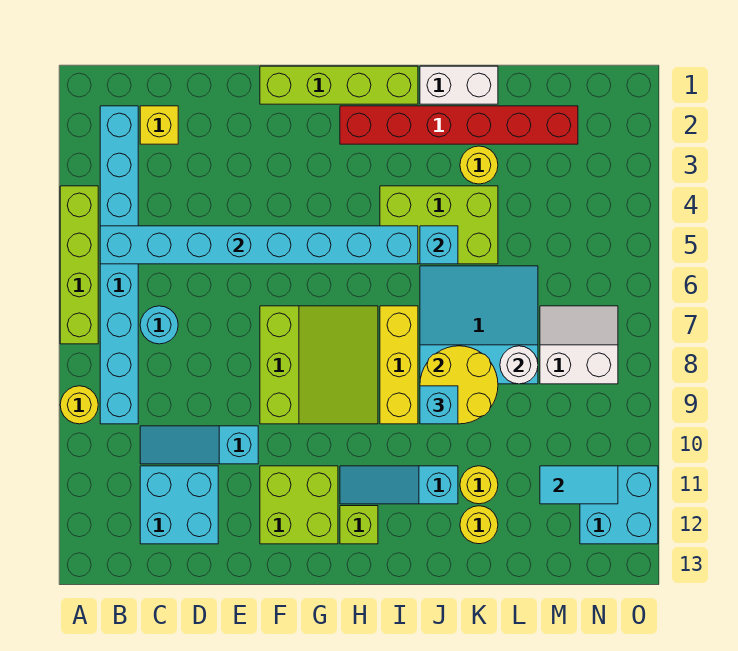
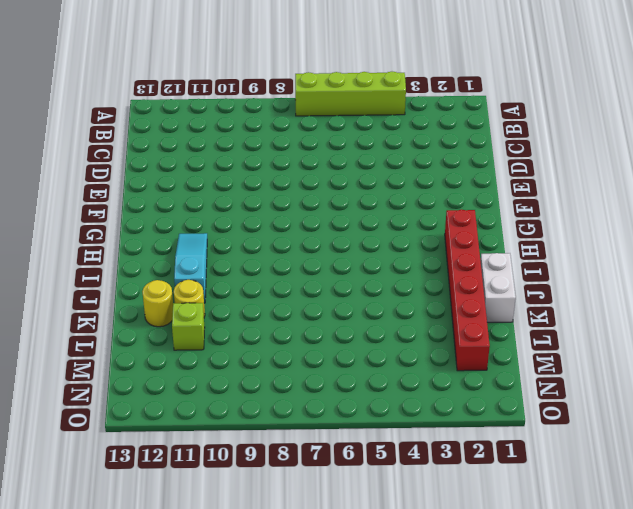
lime brick L11 level 1 -> lime brick H12 level 1
none -> yellow round brick A9 level 1
none -> cyan brick B2:B9 level 1
none -> yellow brick C2 level 1

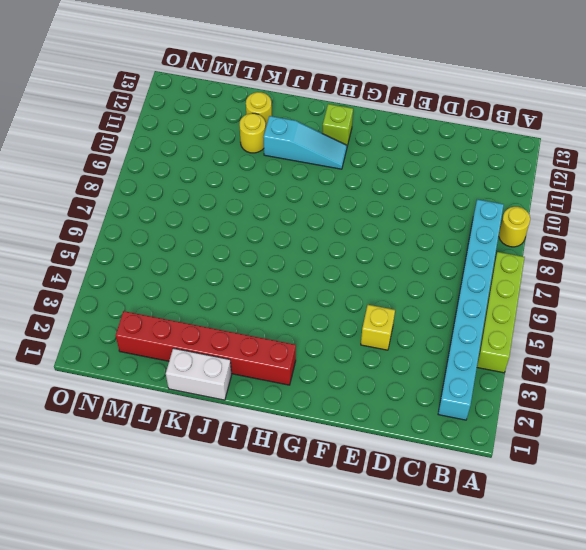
yellow brick E4 level 1 -> yellow brick C2 level 1
none -> cyan round brick C7 level 1
none -> cyan slope C10:E10 level 1 top E
none -> cyan brick C11:D12 level 1

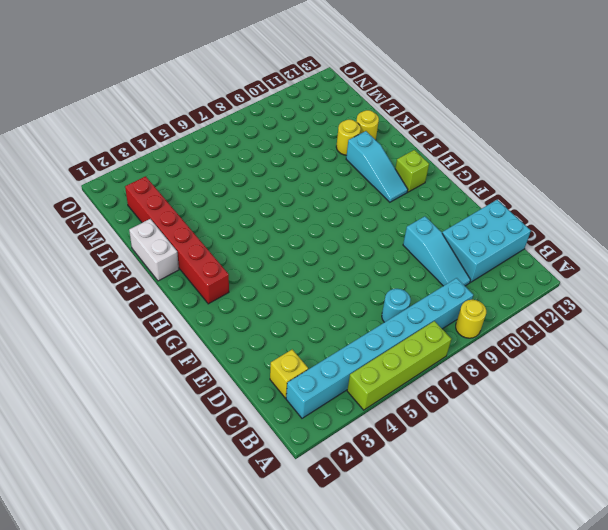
cyan brick C11:D13 level 1 -> cyan brick C11:D12 level 1
none -> lime brick F1:I1 level 1
none -> lime slope F7:H9 level 1 top F
none -> lime brick F11:G12 level 1

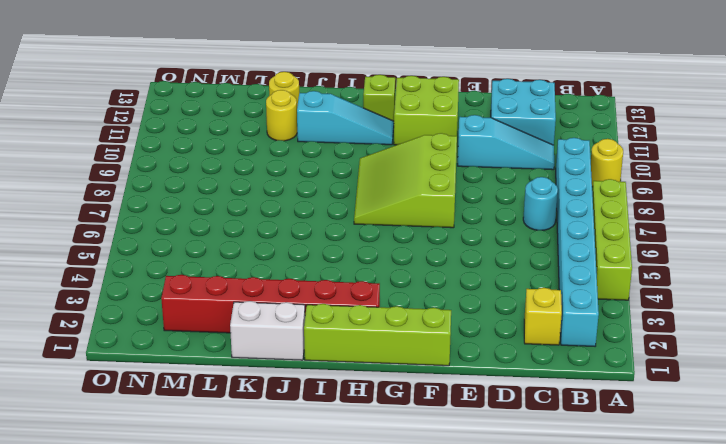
none -> lime brick I4:K5 level 1
none -> yellow brick I7:I9 level 1
none -> cyan slope J6:L8 level 1 top 8

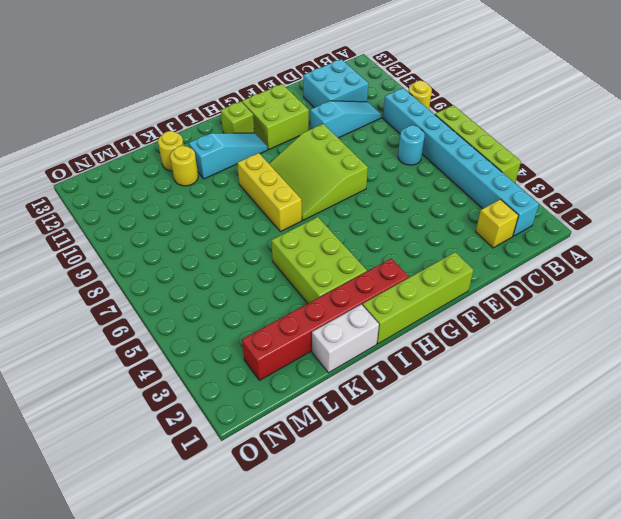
lime brick I3:J5 level 1 -> lime brick I4:K5 level 1
none -> cyan slope J6:L8 level 1 top 8
none -> yellow round brick K3 level 1
none -> white slope M7:N8 level 1 top 8

